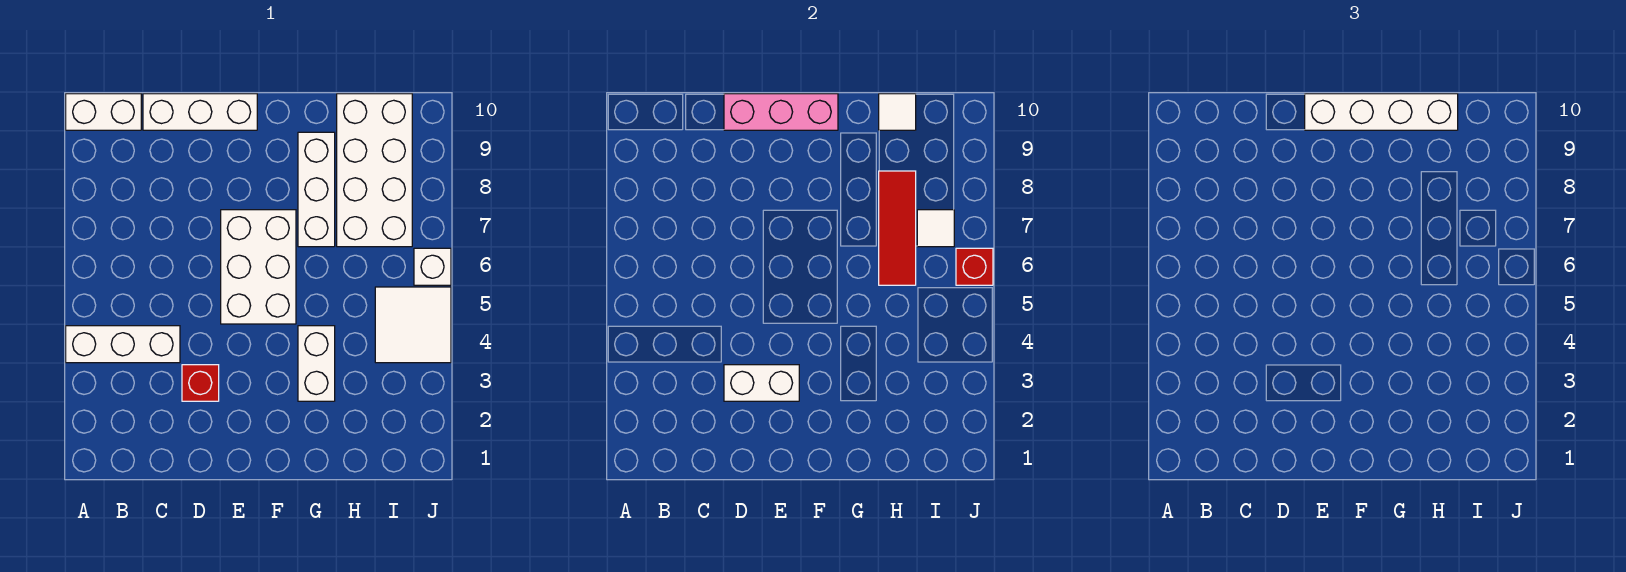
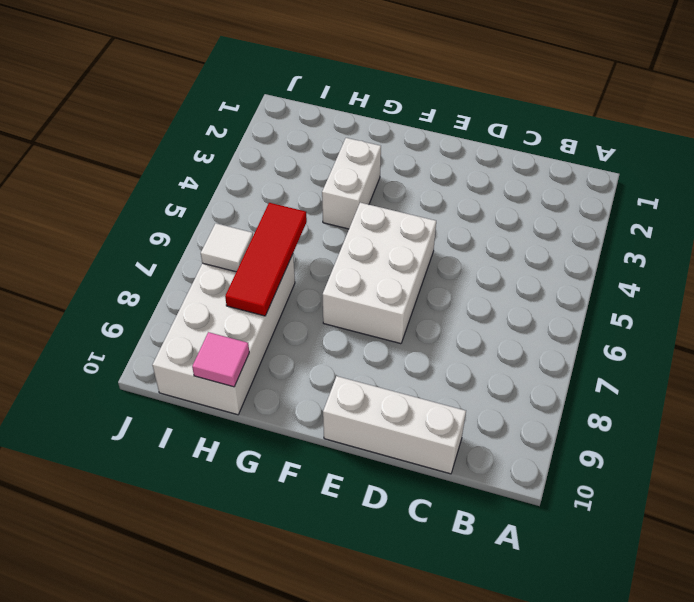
pink tile H10 level 2 -> white tile H10 level 2
none -> white brick A4:C4 level 1
none -> white brick A10:B10 level 1
none -> red brick D3 level 1

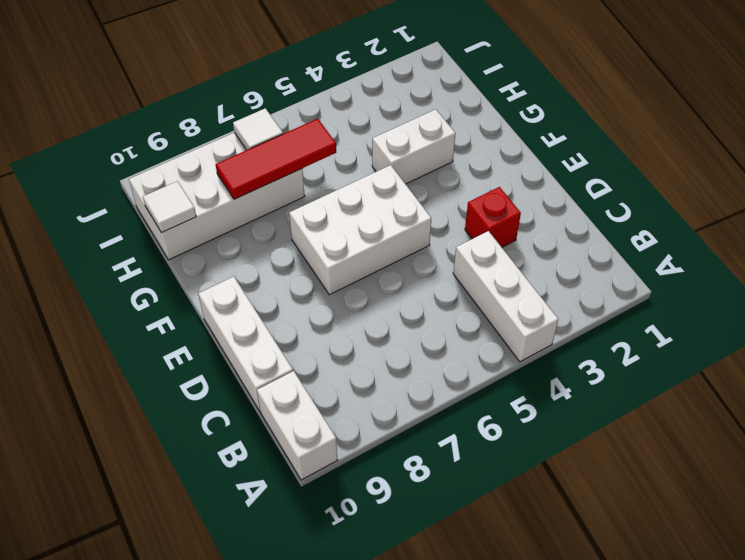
none -> white brick G7:G9 level 1
none -> white tile I4:J5 level 1
none -> white brick J6 level 1

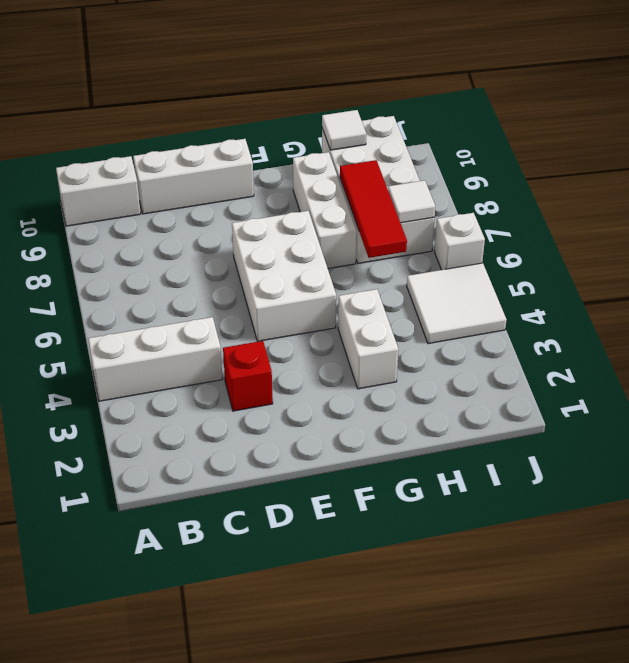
none -> white brick D3:E3 level 2
none -> pink brick D10:F10 level 2
none -> red brick J6 level 2

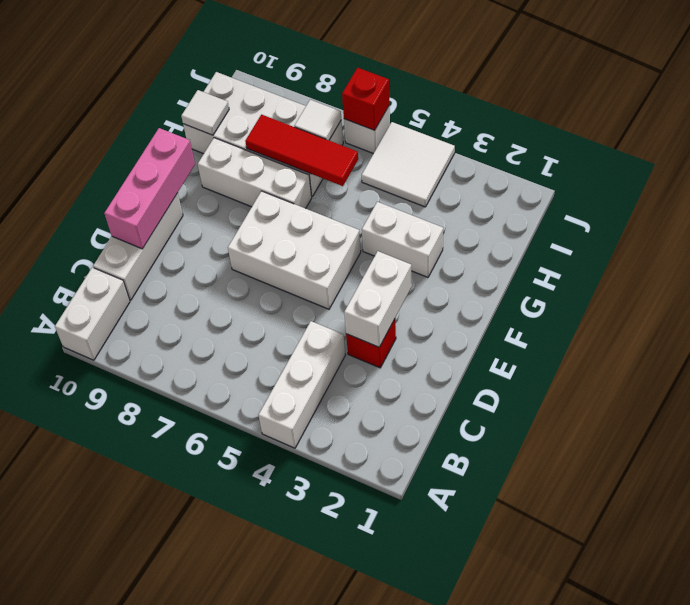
none -> white brick E10:H10 level 3

